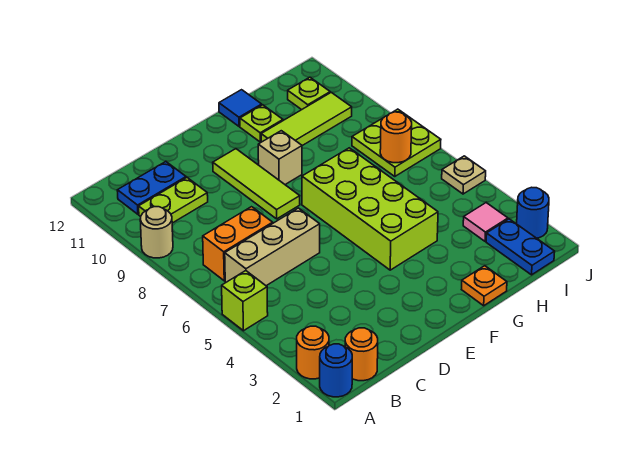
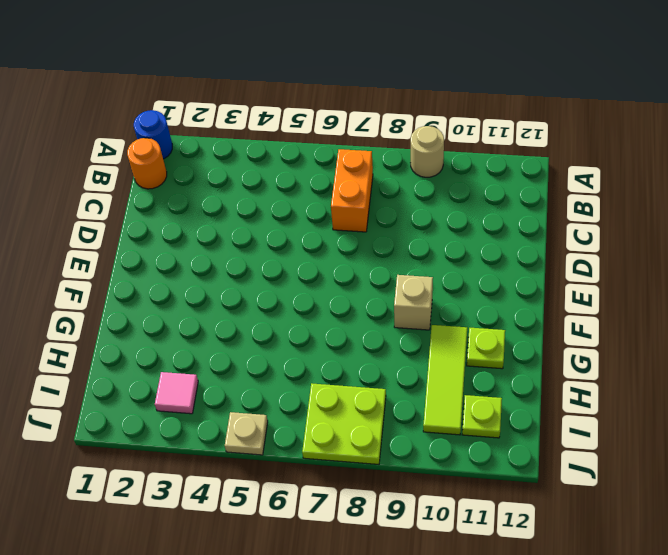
none -> orange round brick A2 level 1
none -> lime brick A5 level 1
none -> tan brick B6:D6 level 1

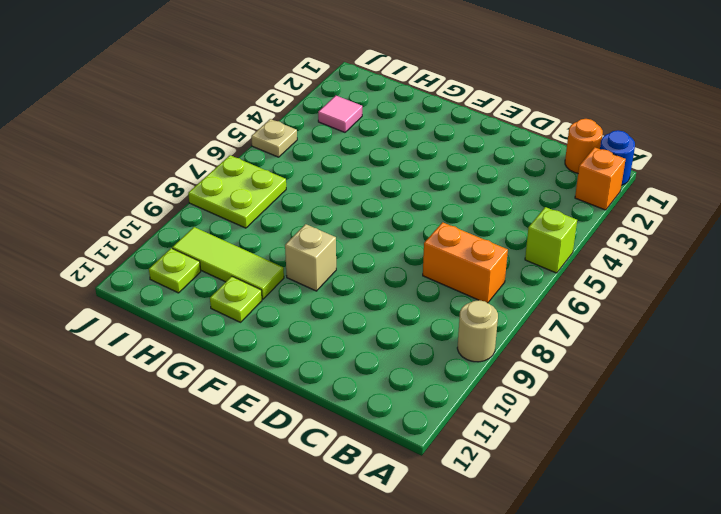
orange brick A2 level 1 -> orange round brick A2 level 1
none -> tan brick B6:D6 level 1
none -> lime plate B10:C10 level 1
none -> blue plate B11:C11 level 1

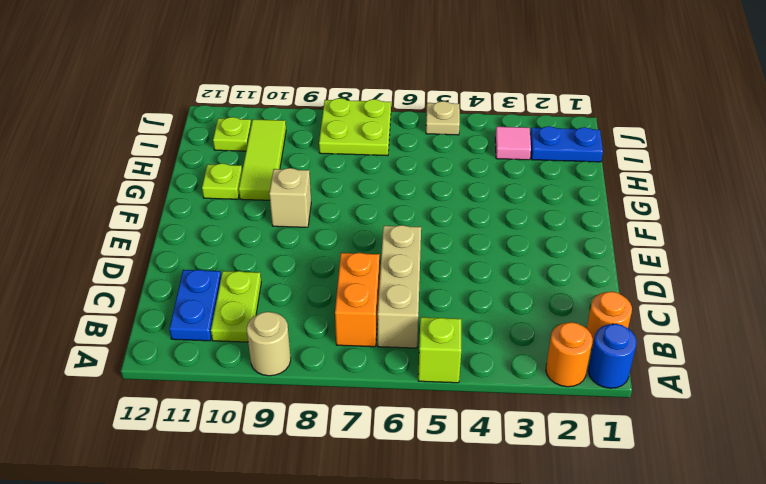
none -> lime tile E8:E10 level 1
none -> lime brick F4:G7 level 1
none -> orange plate G1 level 1

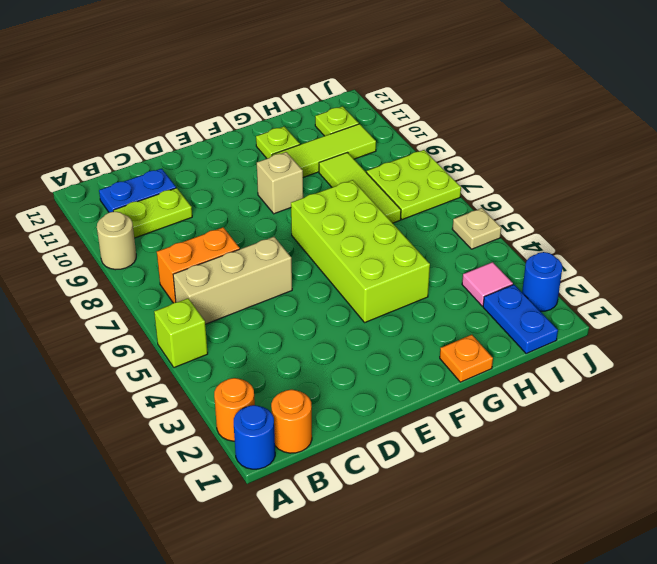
lime tile H7:H9 level 1 -> lime tile E8:E10 level 1
none -> blue tile G12 level 1
none -> orange round brick I7 level 2

